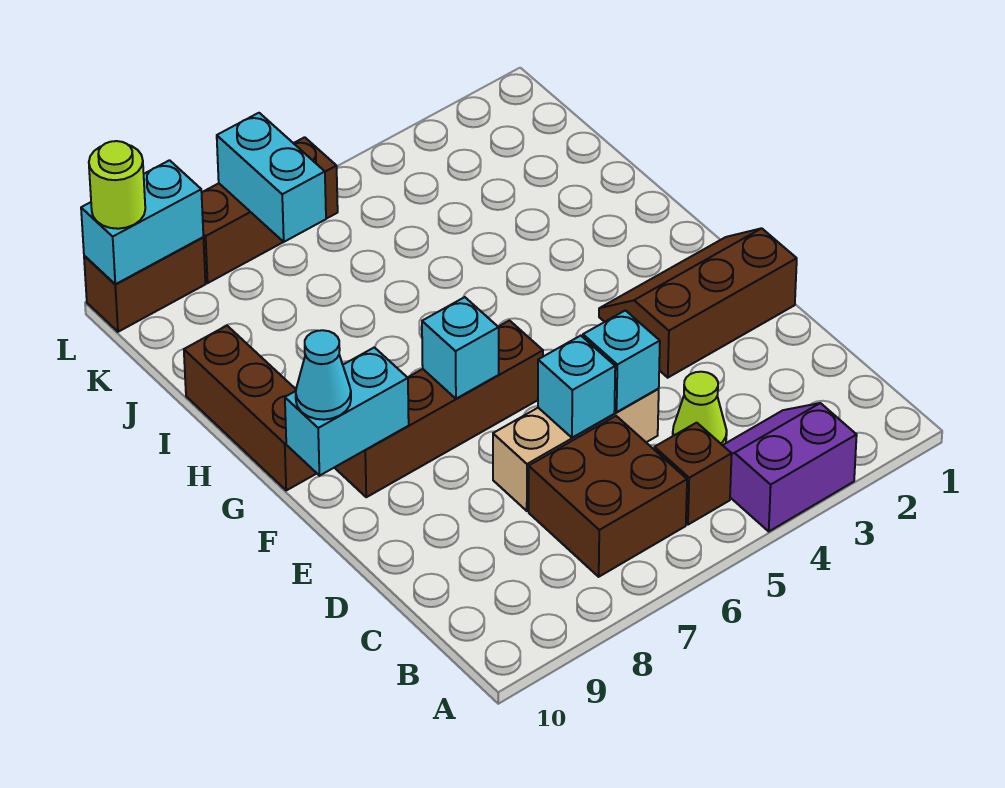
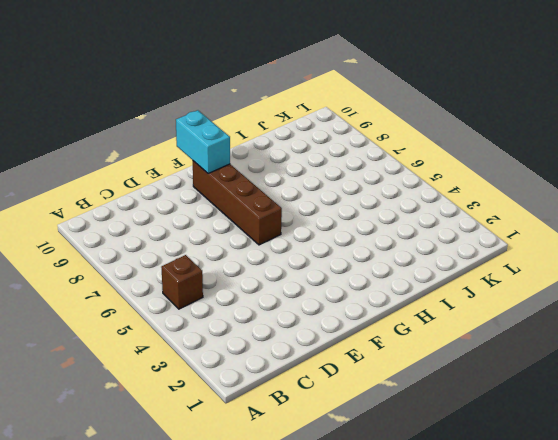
none -> purple slope A3:B4 level 1 top A
none -> brown brick B6:C7 level 1
none -> lime cone C4 level 1

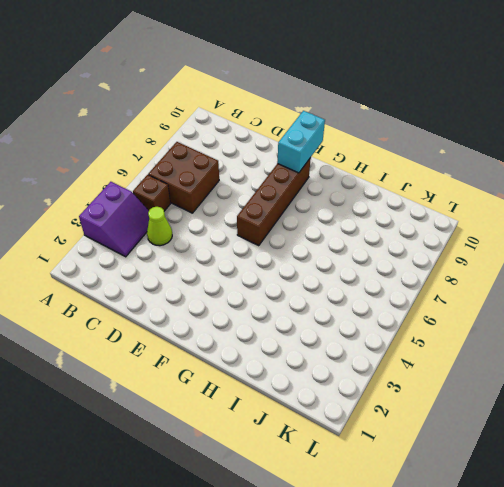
none -> tan brick D5:D7 level 1
none -> brown slope E1:F3 level 1 top E
none -> brown brick G10:I10 level 1

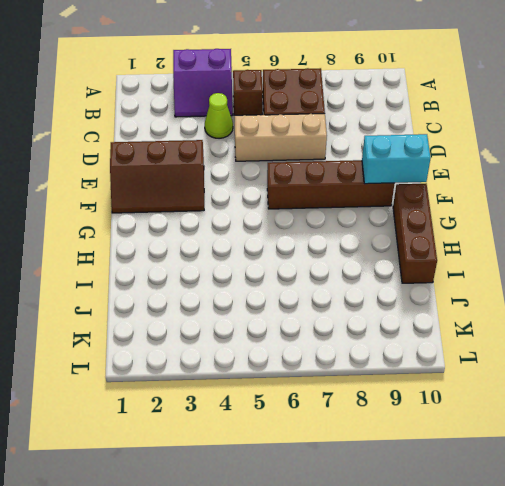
none -> brown brick L6:L8 level 1
none -> brown brick L9:L10 level 1
none -> cyan brick D5 level 2

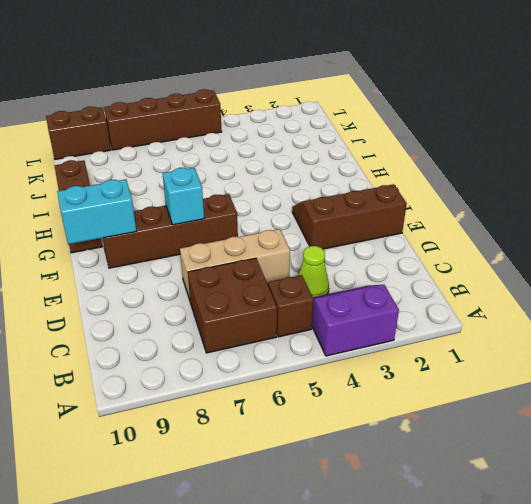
brown brick L5:L8 level 1 -> brown brick L6:L8 level 1
none -> cyan brick D5 level 2
none -> cyan brick D6 level 2
none -> cyan brick K7:L7 level 2

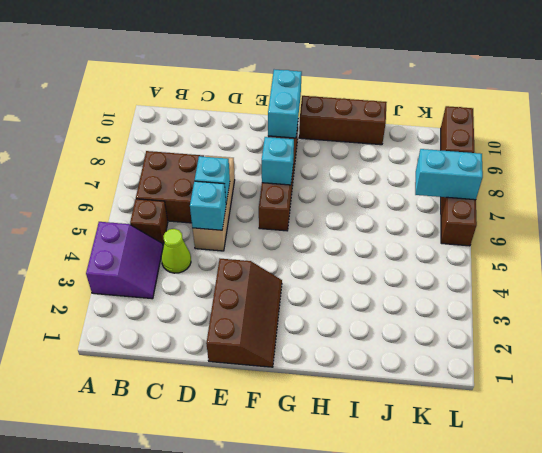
none -> cyan brick L9:L10 level 2
none -> cyan cone F10 level 3
none -> lime round brick L10 level 3

